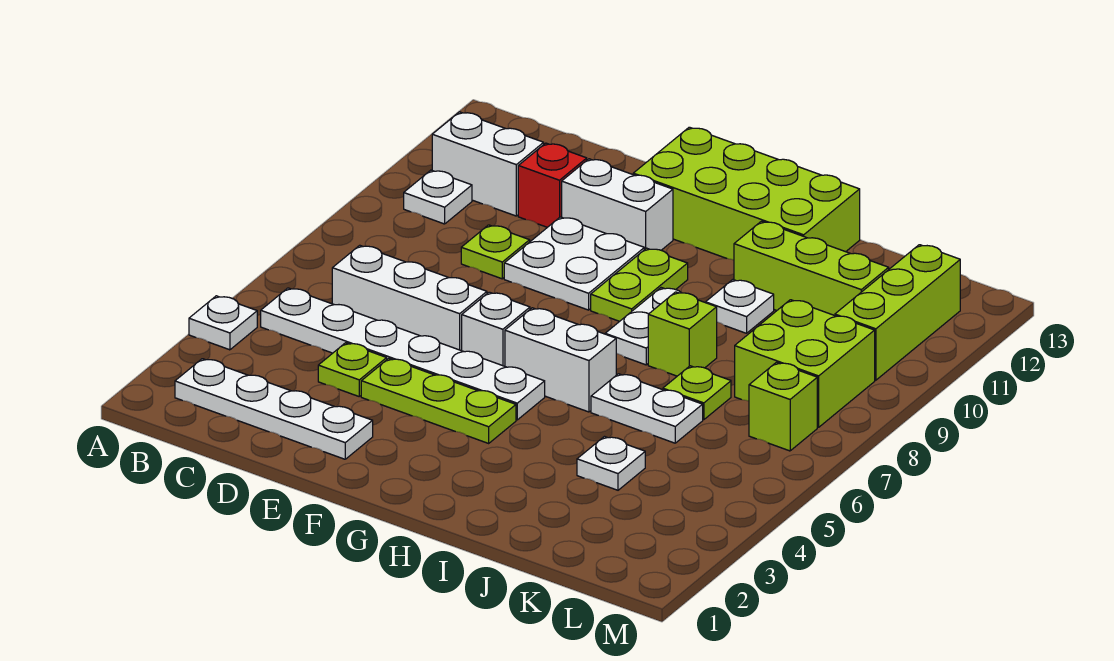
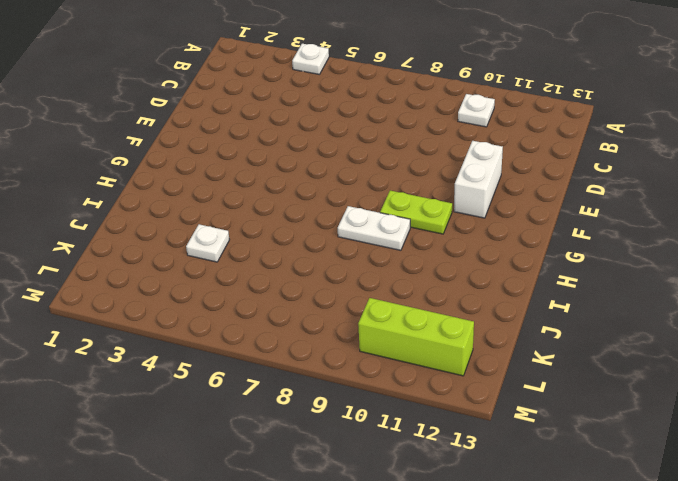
none -> white plate B2:E2 level 1
none -> white plate B5:G5 level 1
none -> white brick B11:C11 level 1

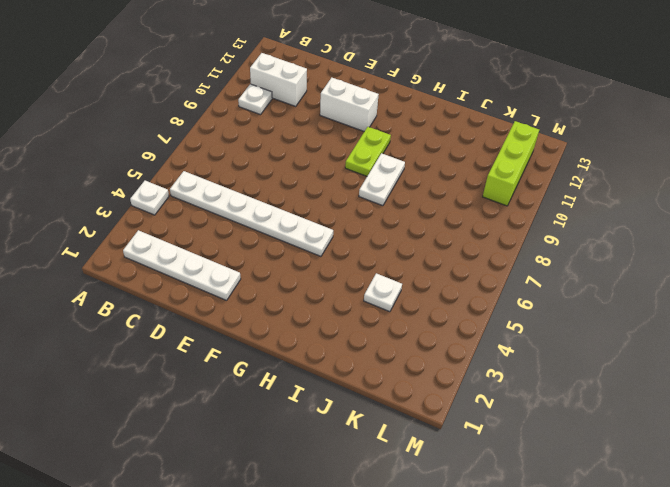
none -> white brick C6:E6 level 1
none -> lime plate D4 level 1
none -> lime plate D9 level 1

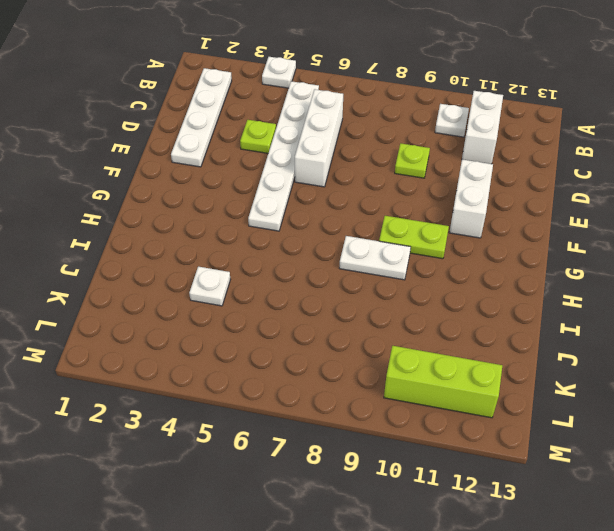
none -> red brick D11 level 1
none -> lime plate E4:G4 level 1
none -> white plate E9:F10 level 1

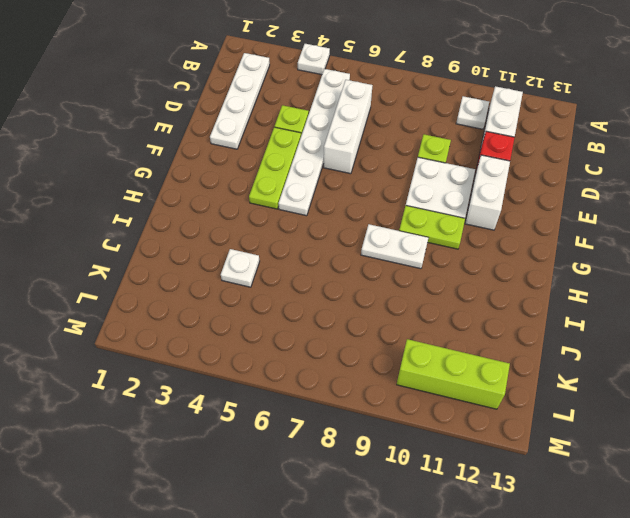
none -> white brick F6 level 1
none -> lime brick F12:I13 level 1
none -> white brick G6:H6 level 1

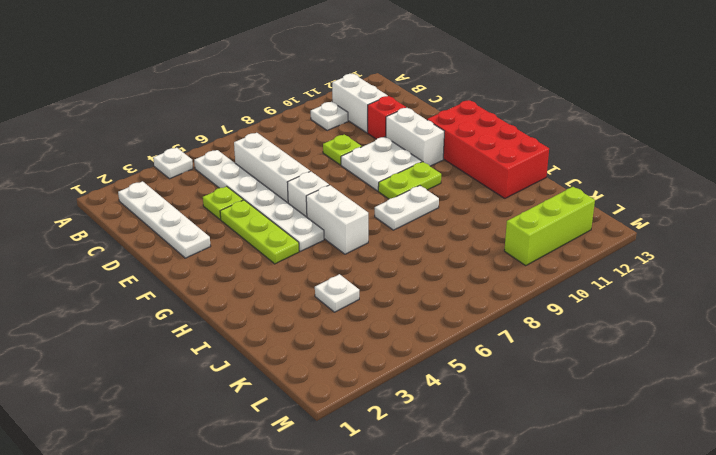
red brick F12:I13 level 1 -> lime brick F12:I13 level 1
none -> white plate I6:J6 level 1
none -> lime brick I8 level 1
none -> white plate I10 level 1

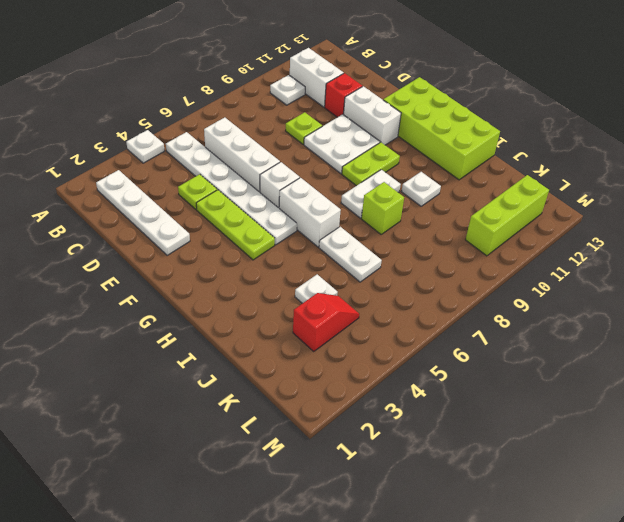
red slope K3:K4 level 1 top 3 -> none
none -> lime brick I11:K11 level 1
none -> lime plate J7 level 1
none -> lime brick K8:L9 level 1

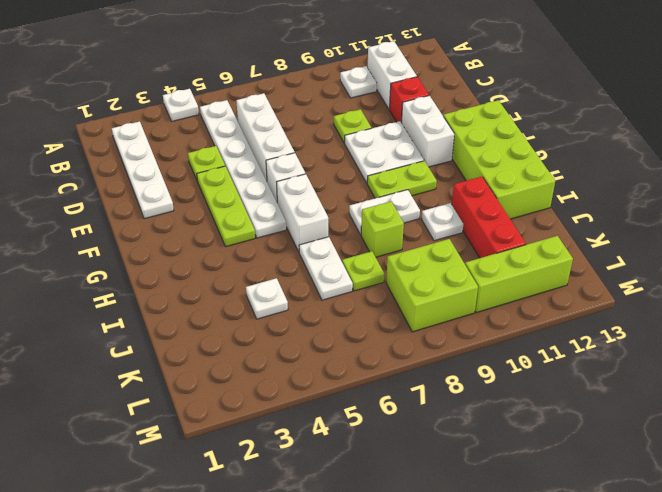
red brick I11:K11 level 1 -> lime brick I11:K11 level 1
none -> lime brick L7 level 1

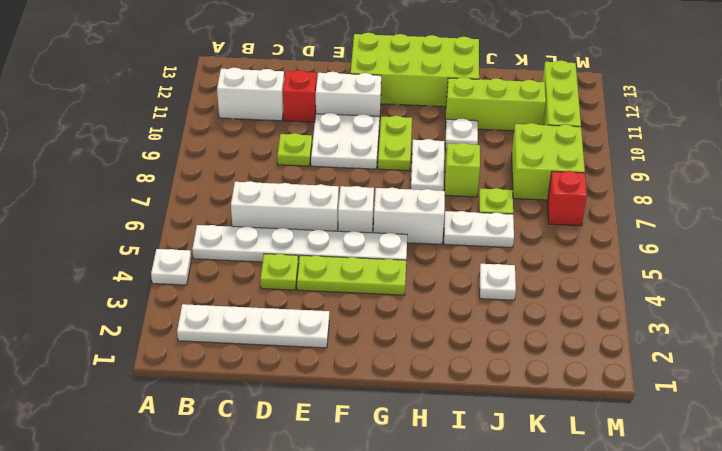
red brick L7 level 1 -> lime brick L7 level 1
none -> white plate B10 level 1

